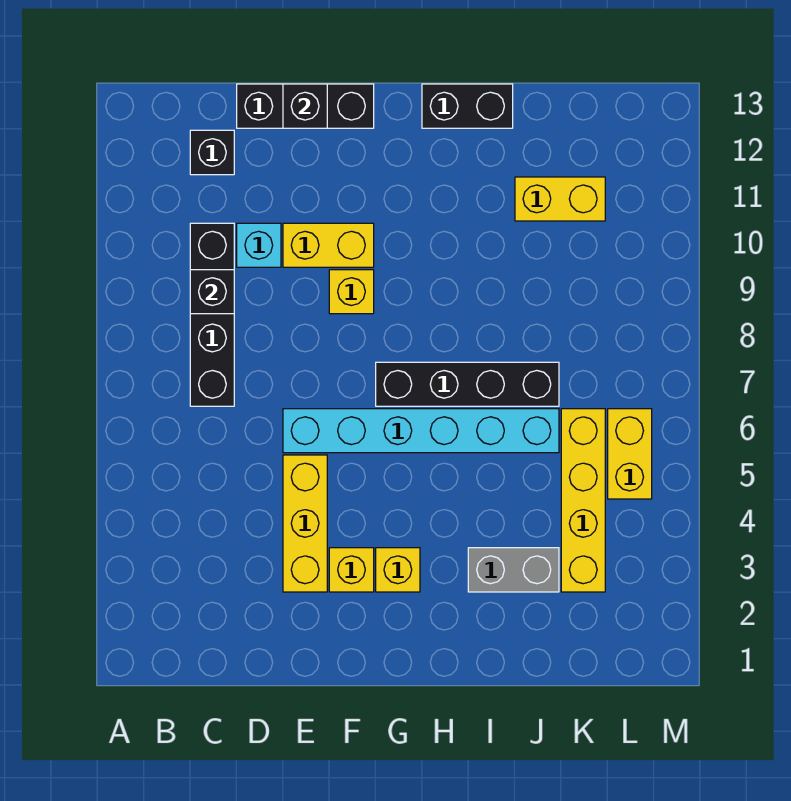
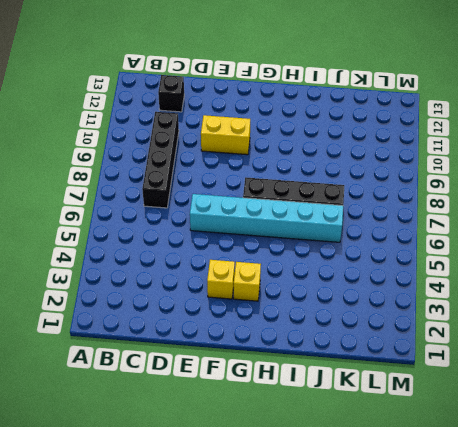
none -> cyan brick D10 level 1
none -> black brick D13:F13 level 1
none -> yellow brick E3:E5 level 1

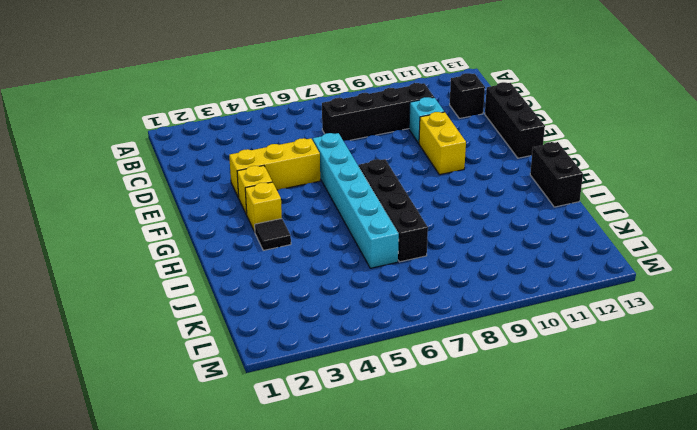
black tile H3 level 1 -> none
none -> yellow brick F9 level 1
none -> grey brick I3:J3 level 1
none -> yellow brick J11:K11 level 1

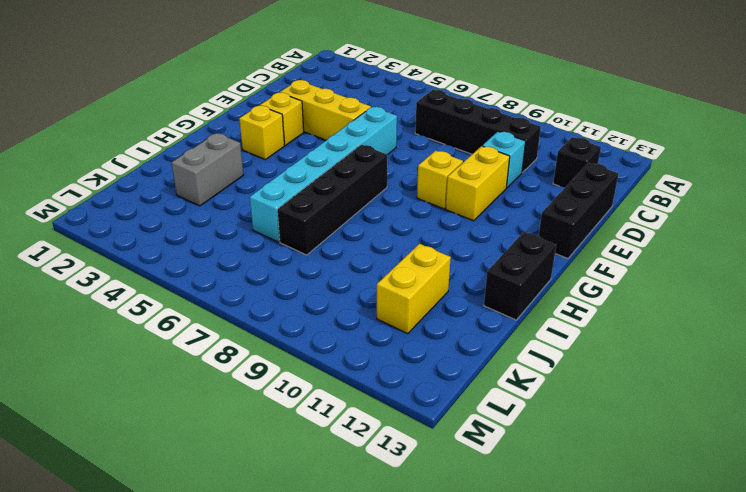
none -> yellow brick K3:K6 level 1
none -> yellow brick L5:L6 level 1
none -> black brick C9 level 2

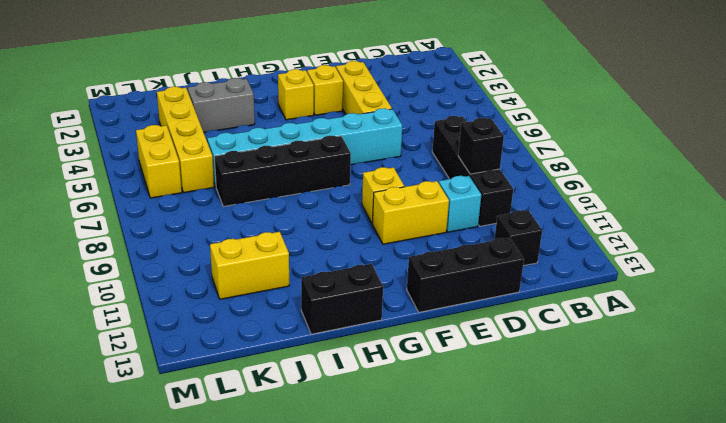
none -> black brick E13 level 2

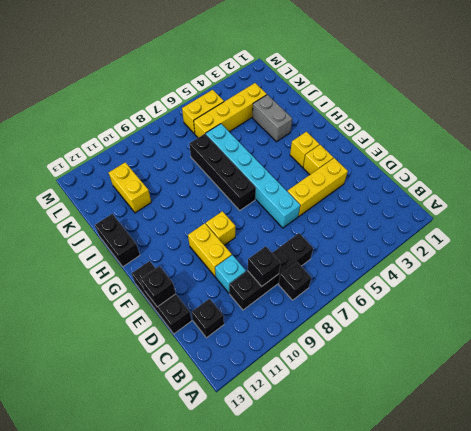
black brick B8 level 1 -> none

